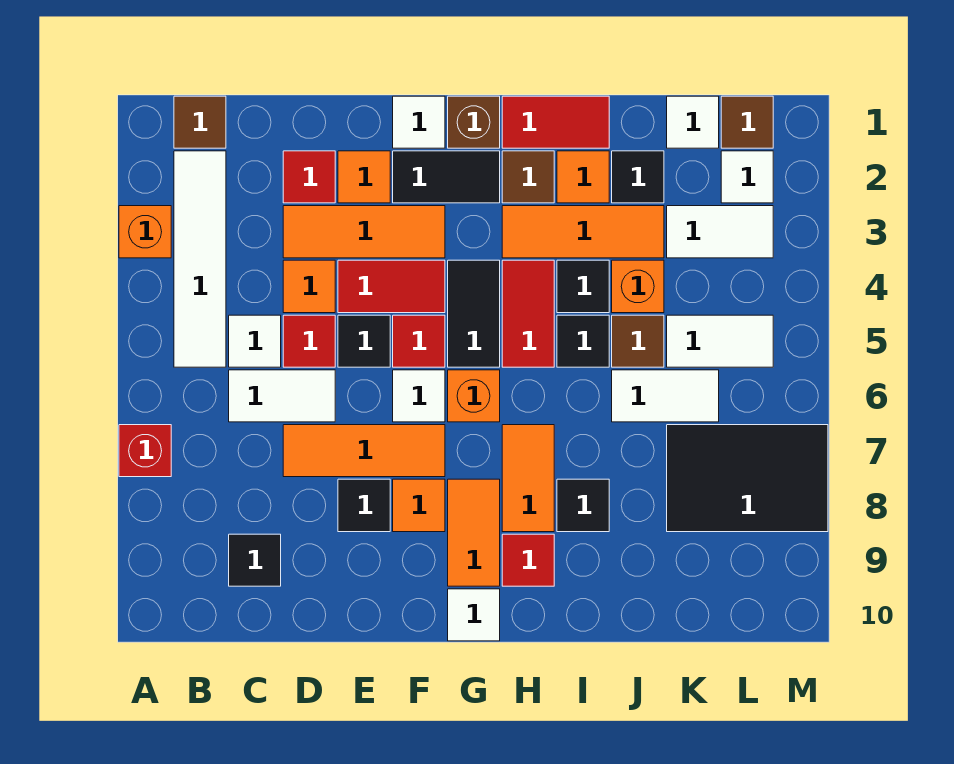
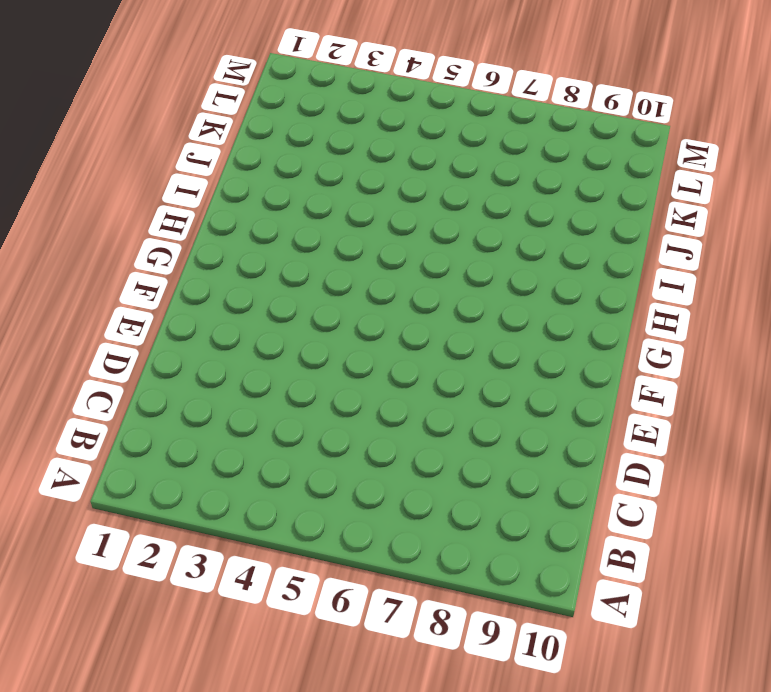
none -> orange brick A3 level 1
none -> red brick A7 level 1
none -> brown tile B1 level 1
none -> white tile B2:B5 level 1

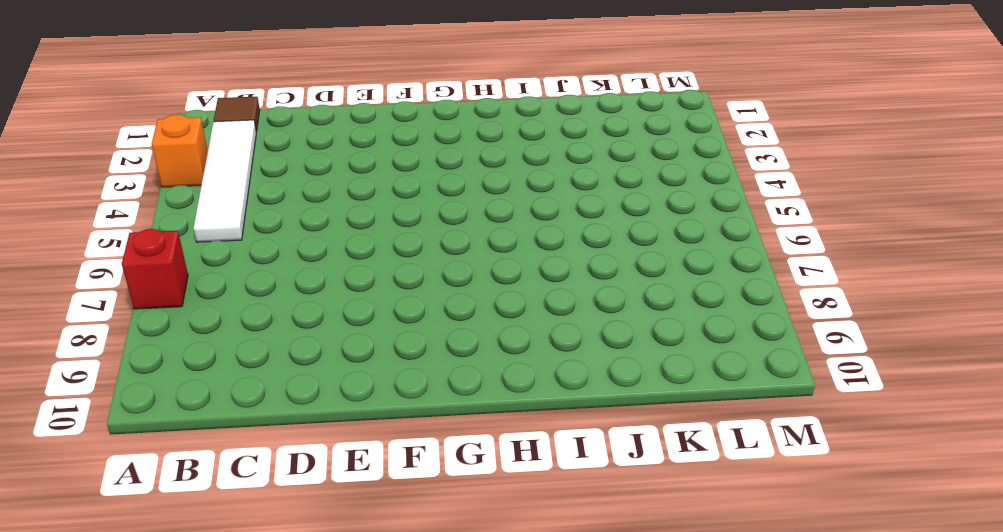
none -> white tile C5 level 1
none -> white tile C6:D6 level 1
none -> black tile C9 level 1
none -> red tile D2 level 1

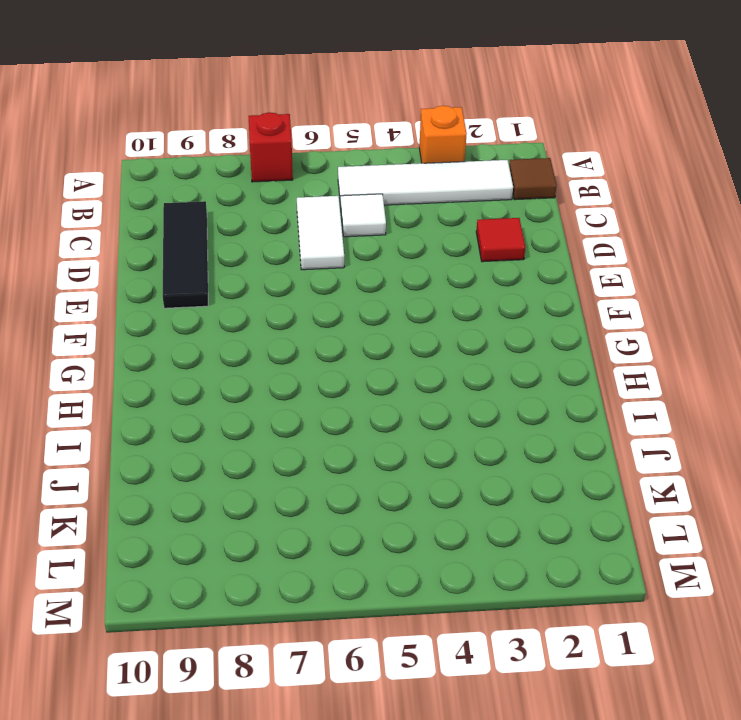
black tile C9:E9 level 1 -> black tile C9 level 1
none -> orange tile D3:F3 level 1
none -> orange tile D4 level 1
none -> red tile D5 level 1
none -> orange tile D7:F7 level 1

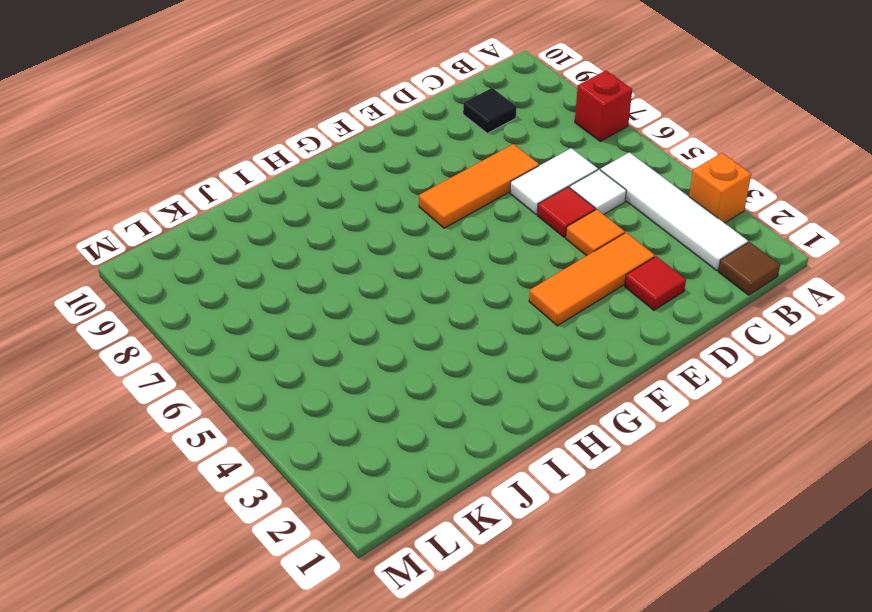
none -> orange tile E2 level 1
none -> red tile E4:F4 level 1
none -> black tile E5 level 1
none -> black tile E8 level 1

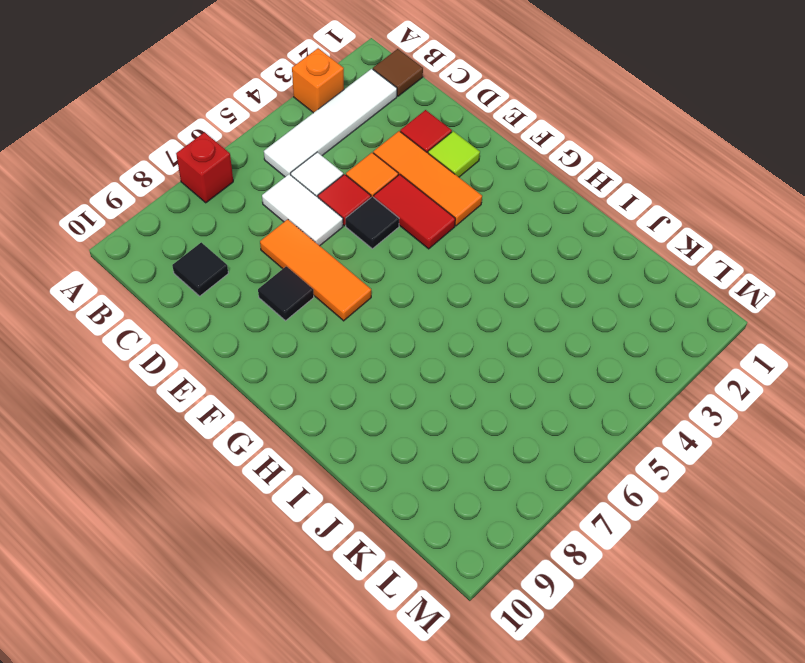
lime tile E2 level 1 -> orange tile E2 level 1
none -> white tile F1 level 1
none -> black tile F2:G2 level 1
none -> red tile F5 level 1
none -> white tile F6 level 1

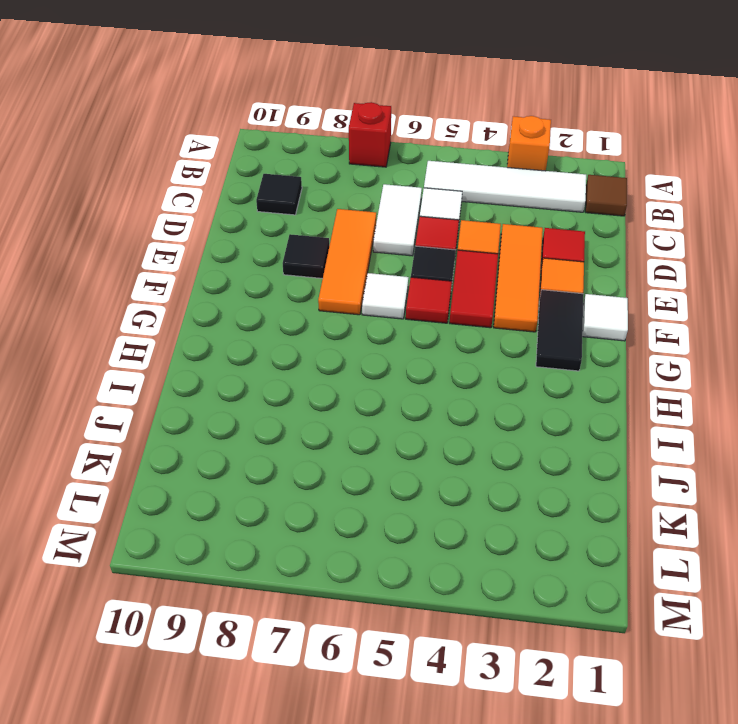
none -> orange tile F8 level 1
none -> brown brick G1 level 1
none -> black tile G4:G5 level 1
none -> orange brick G6 level 1

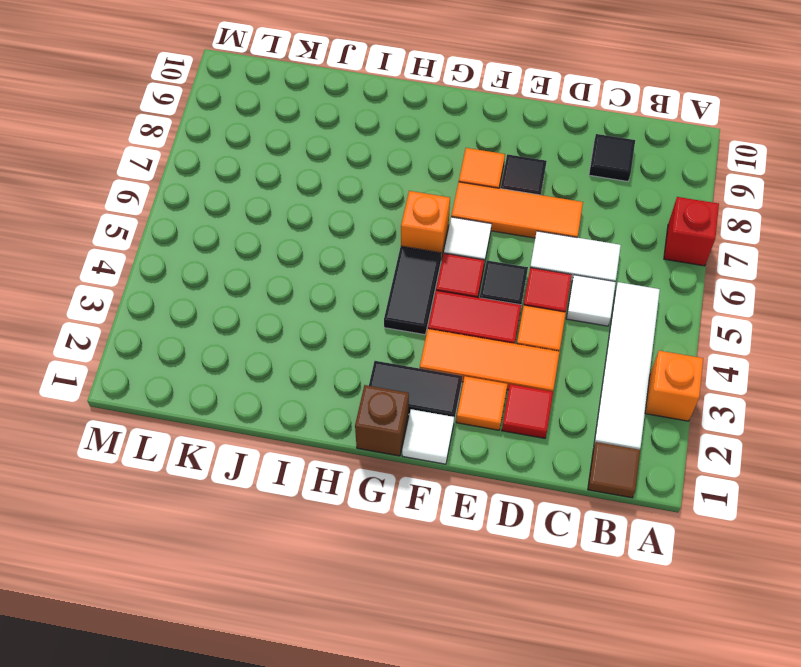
none -> orange tile G8:G9 level 1
none -> white tile G10 level 1
none -> red tile H1:I1 level 1
none -> brown tile H2 level 1

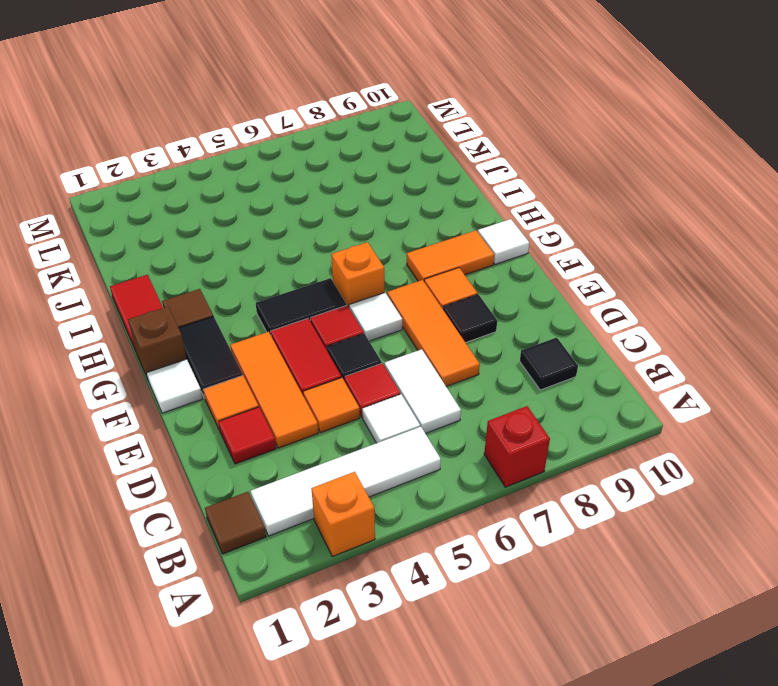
none -> orange tile H3:J3 level 1
none -> red tile H4:H5 level 1
none -> orange tile H7:H8 level 1
none -> red tile H9 level 1

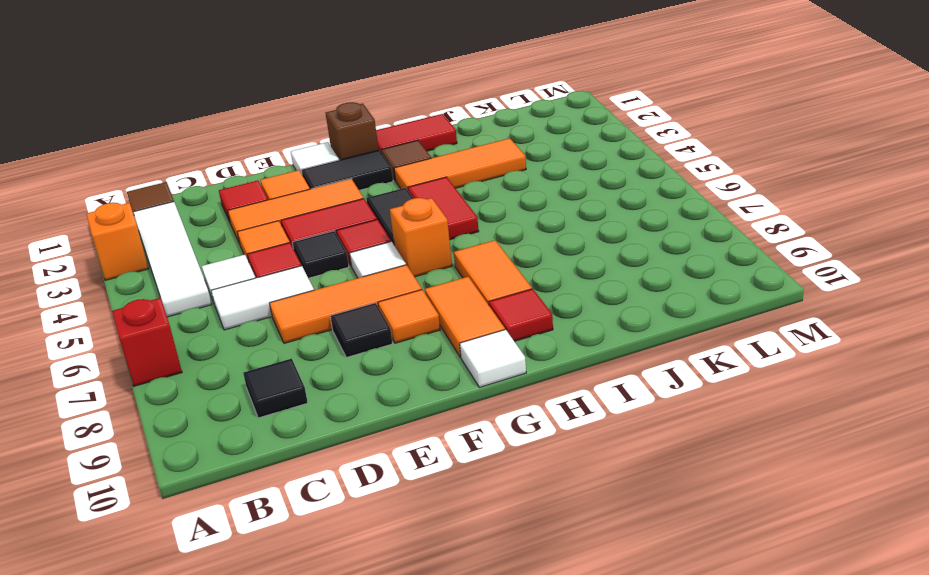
none -> orange tile I2 level 1
none -> black tile I4 level 1
none -> black tile I5 level 1
none -> black tile I8 level 1

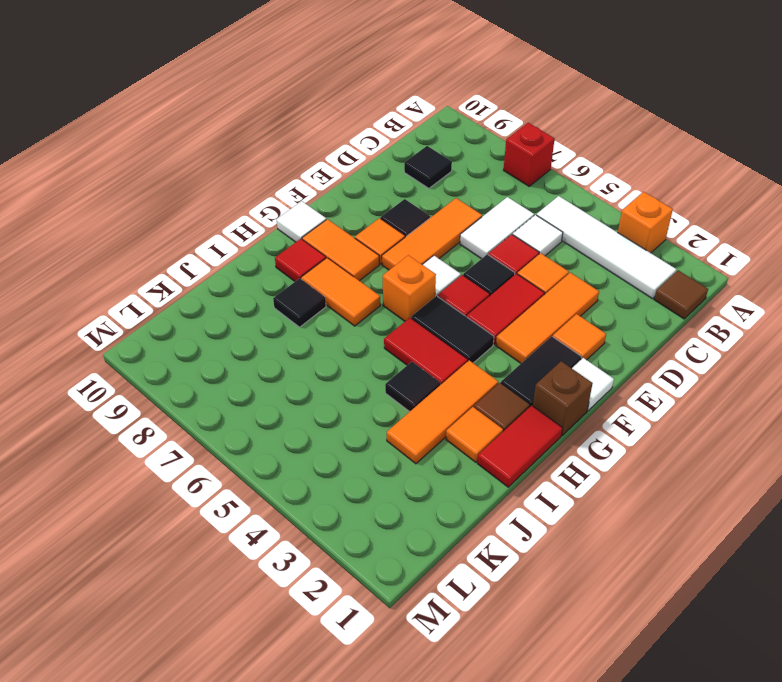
none -> red tile D2 level 1
none -> black tile I5 level 1
none -> black tile J2 level 1
none -> orange brick J4 level 1

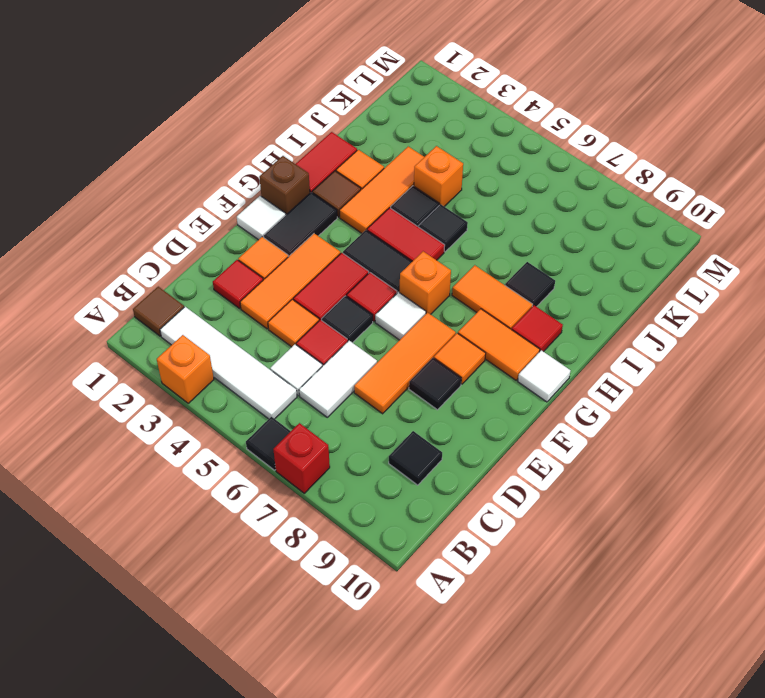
black tile A6 level 1 -> black tile J2 level 1
none -> brown tile J5 level 1
none -> white tile J6:K6 level 1
none -> white tile K1 level 1
none -> white tile K3:L3 level 1

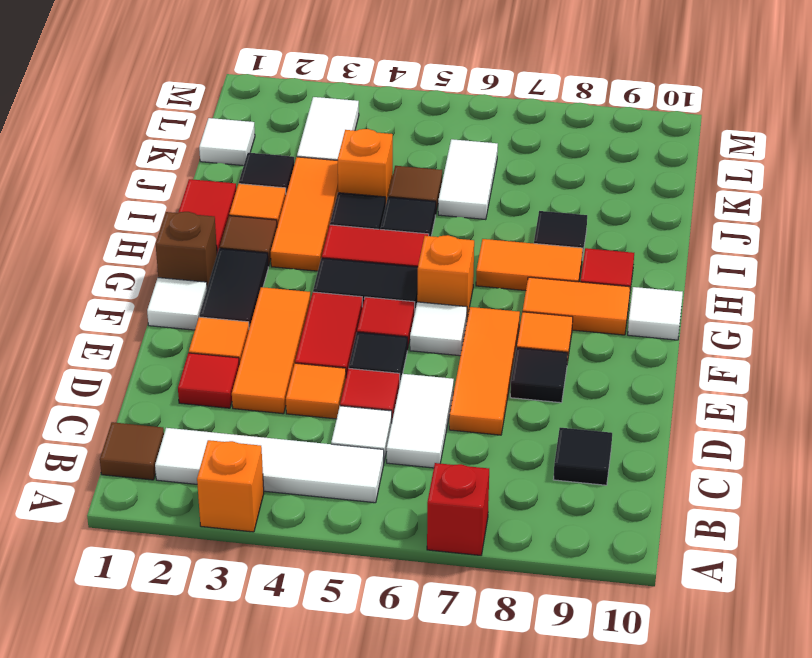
none -> white tile K5:L5 level 1
none -> black tile K7:M8 level 1
none -> brown tile L1 level 1
none -> white tile L2 level 1

